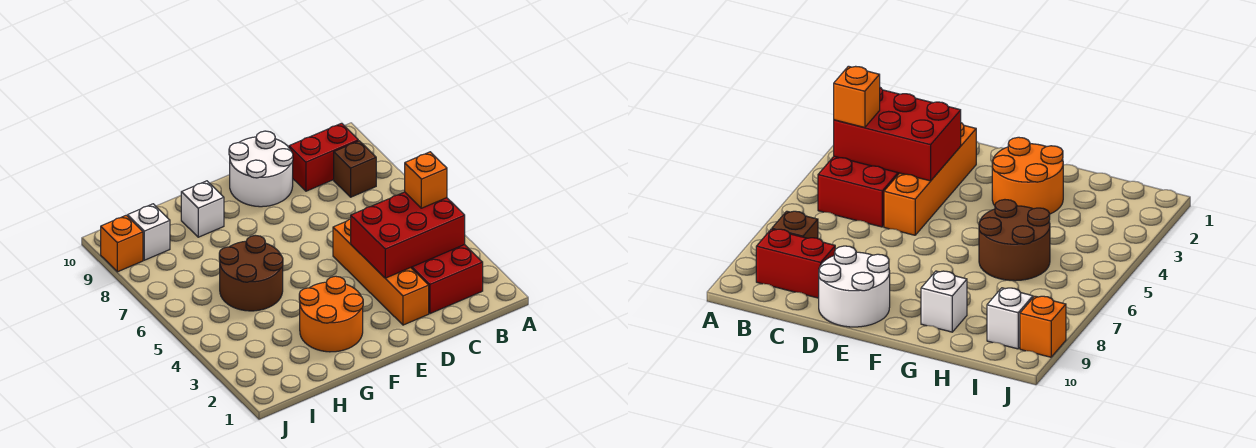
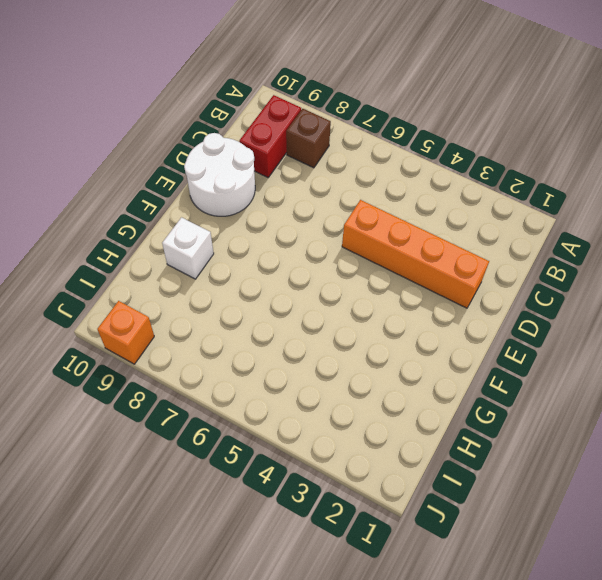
none -> red brick B2:C5 level 1
none -> orange round brick F2:G3 level 1
none -> brown round brick G5:H6 level 1

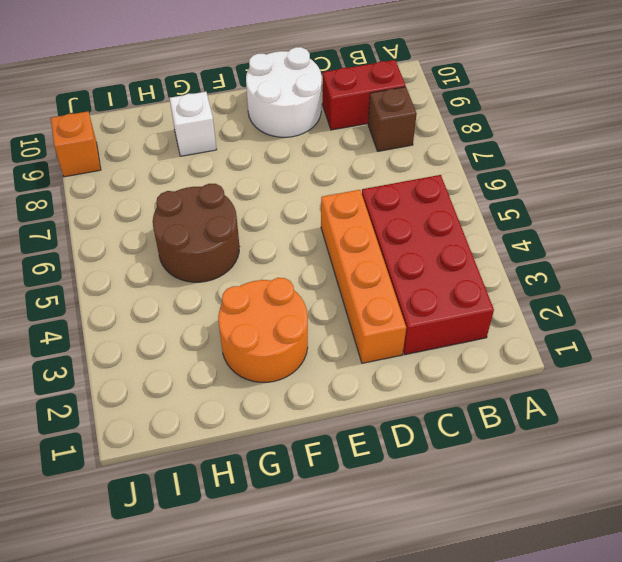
none -> white brick I9 level 1
none -> red brick B3:D4 level 2
none -> orange brick B4 level 3

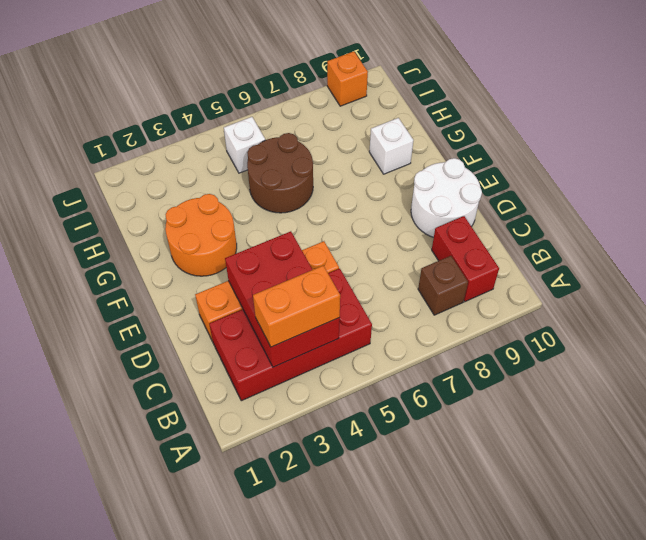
orange brick B3:B4 level 3 -> orange brick B4 level 3
white brick I5 level 1 -> white brick I9 level 1

